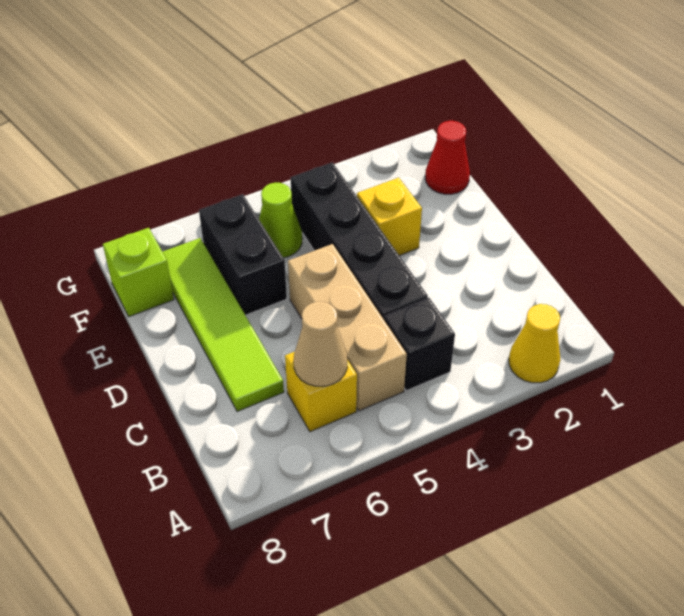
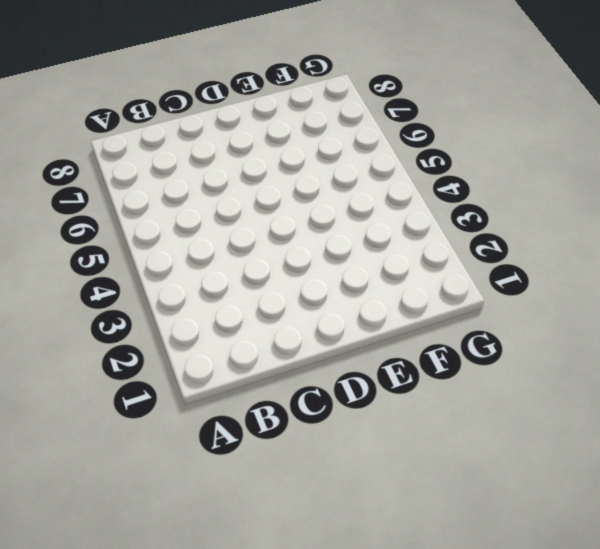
none -> yellow cone A2 level 1
none -> black brick B4 level 1
none -> tan brick B5:D5 level 1

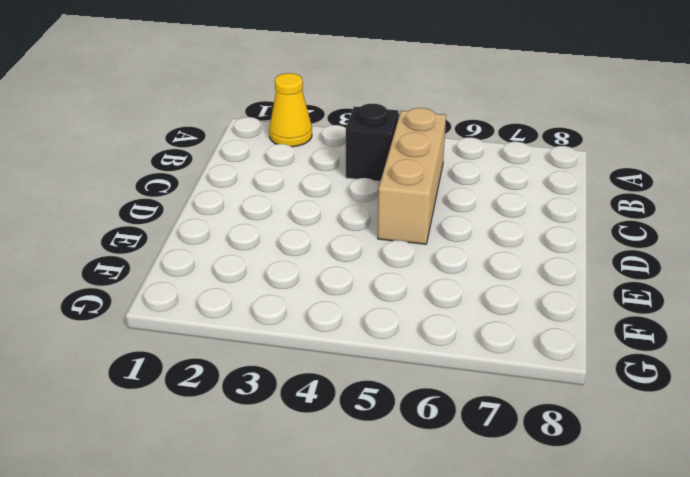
none -> yellow brick B6 level 1
none -> black brick C4:F4 level 1
none -> lime tile C7:F7 level 1

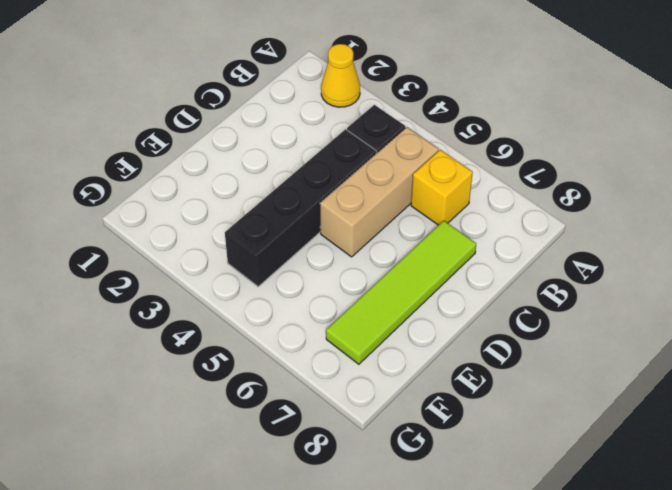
none -> yellow brick E3 level 1
none -> black brick E6:F6 level 1
none -> red cone F1 level 1

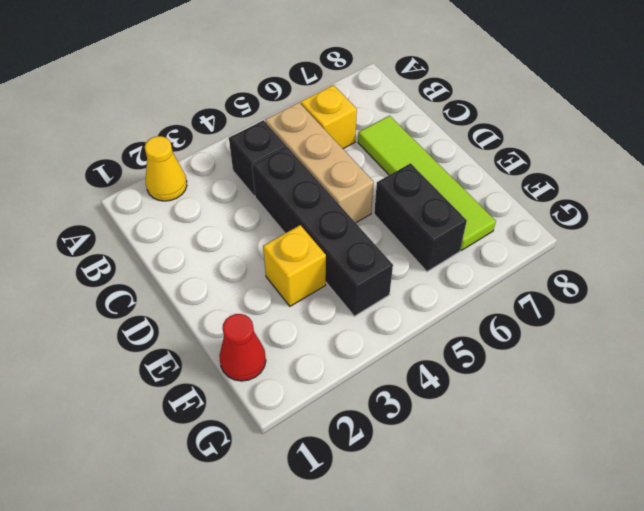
none -> lime cone F5 level 1
none -> lime brick F8 level 1
none -> tan cone B6 level 2

